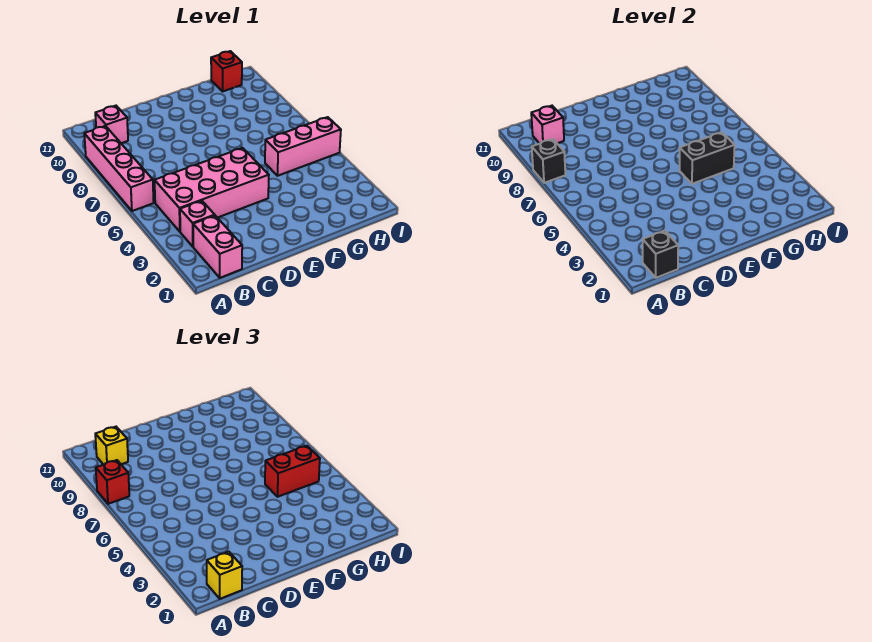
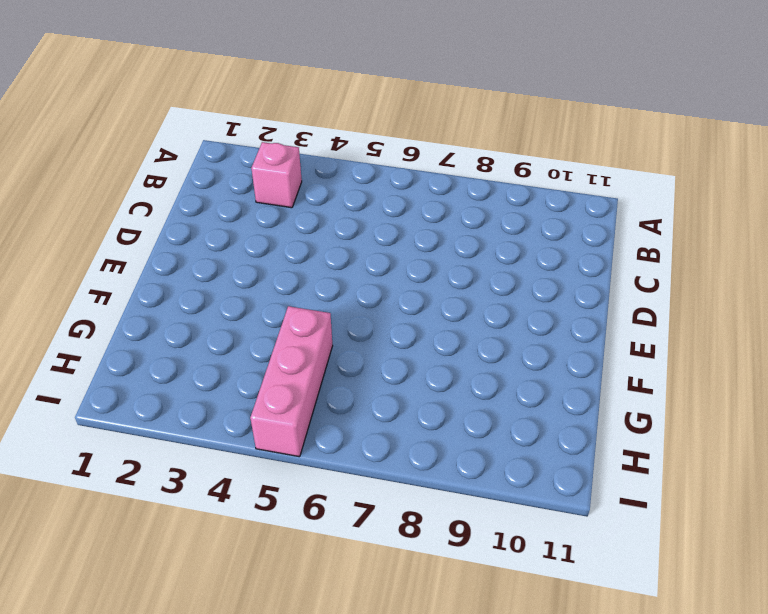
none -> pink brick A6:A9 level 1
none -> pink brick B1:B2 level 1
none -> pink brick B4:E5 level 1

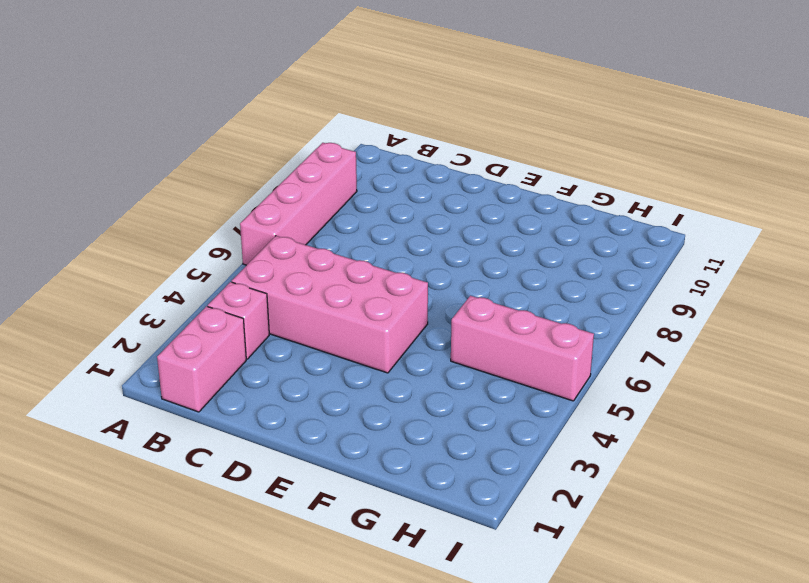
none -> pink brick B10 level 1
none -> red brick H11 level 1
none -> black brick A8 level 2

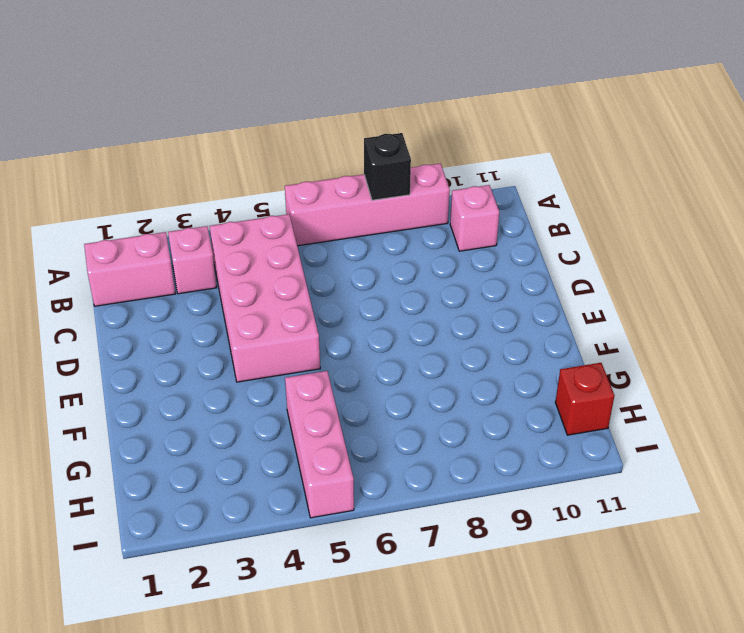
none -> black brick B1 level 2
none -> pink brick B10 level 2
none -> black brick F5:G5 level 2

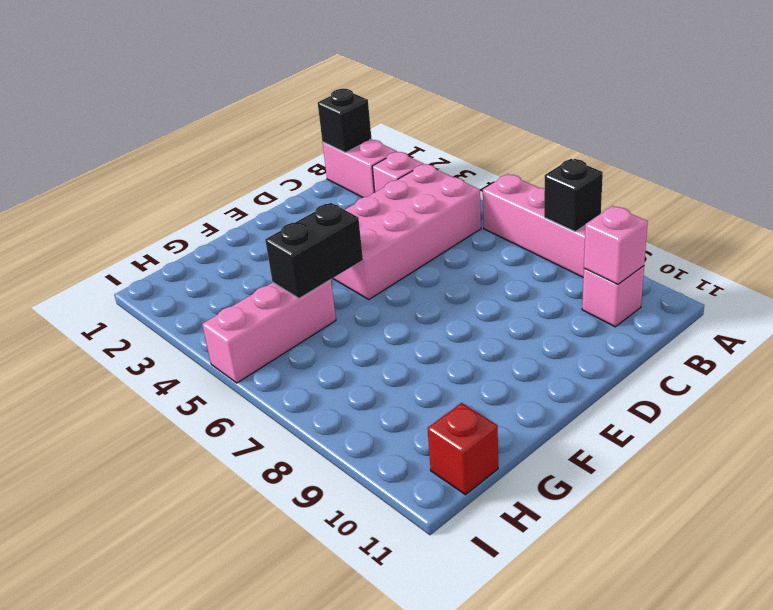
none -> red brick A8 level 3
none -> yellow brick B1 level 3
none -> yellow brick B10 level 3

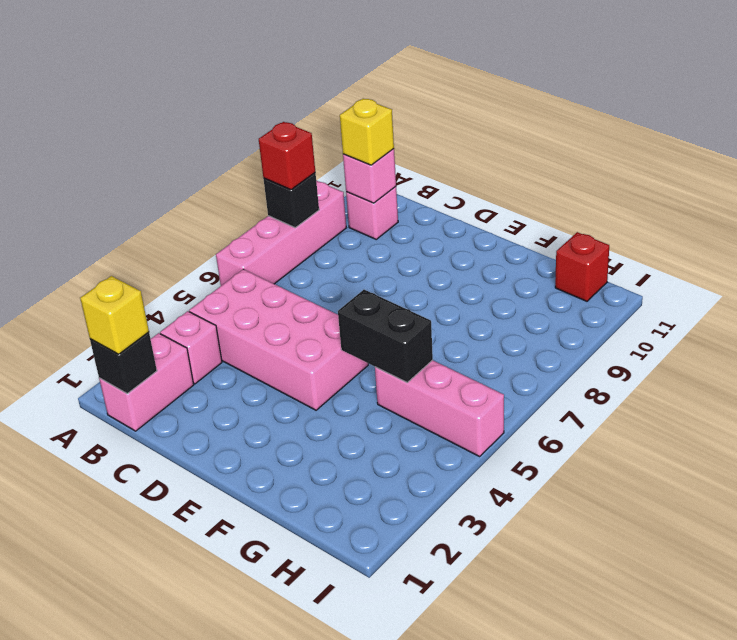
none -> red brick G5:H5 level 3

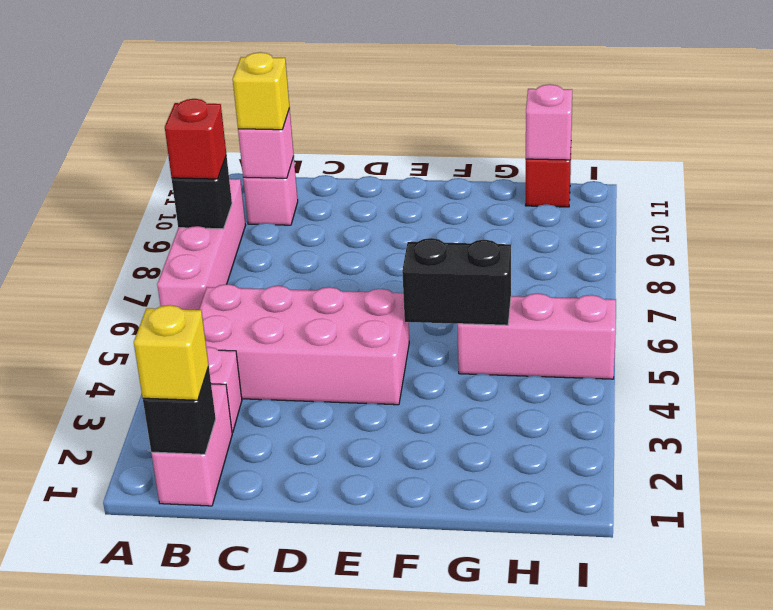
pink brick H11 level 2 -> none
none -> red brick G5:H5 level 3

